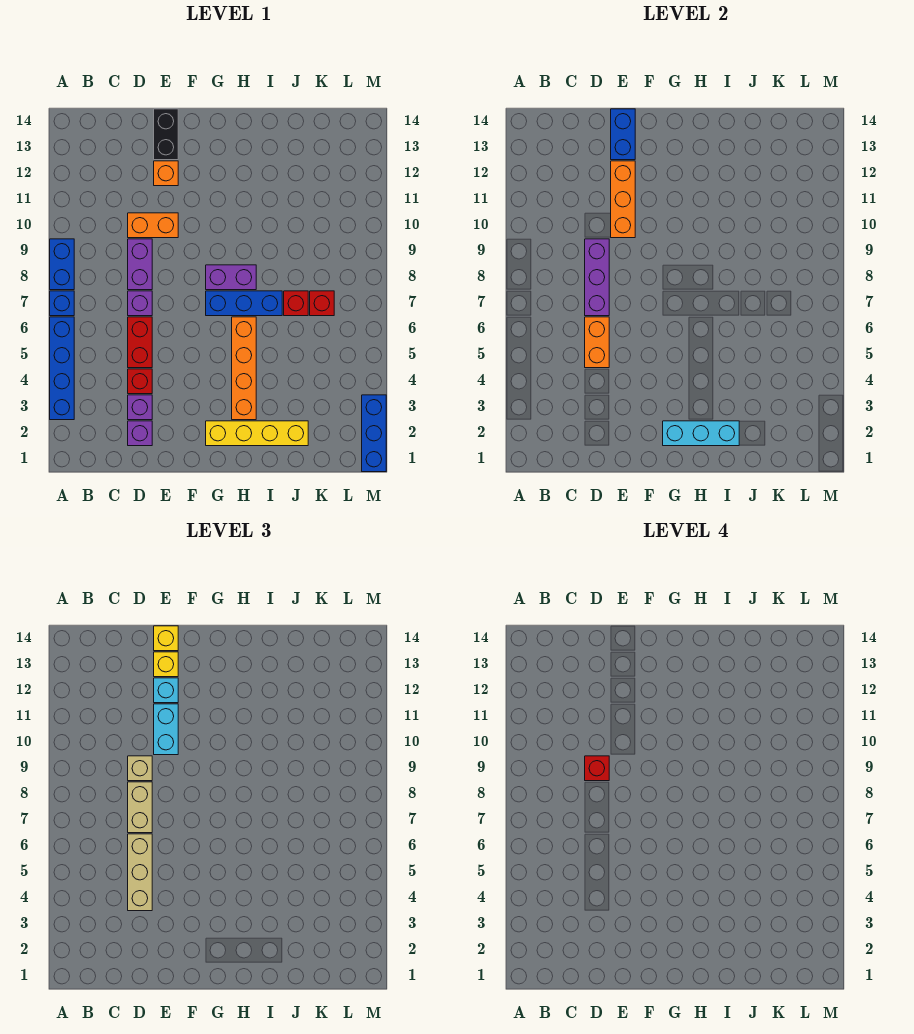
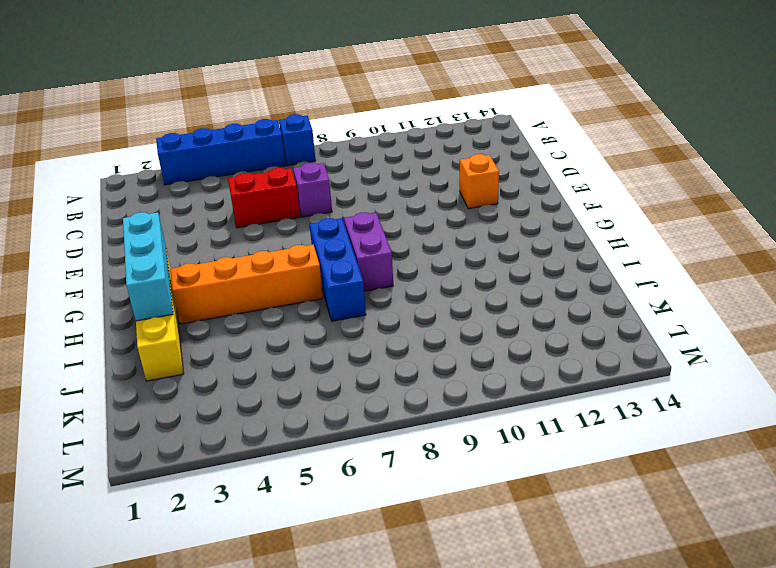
none -> blue brick A8:A9 level 1
none -> purple brick D2 level 1
none -> purple brick D3 level 1
none -> red brick D4 level 1

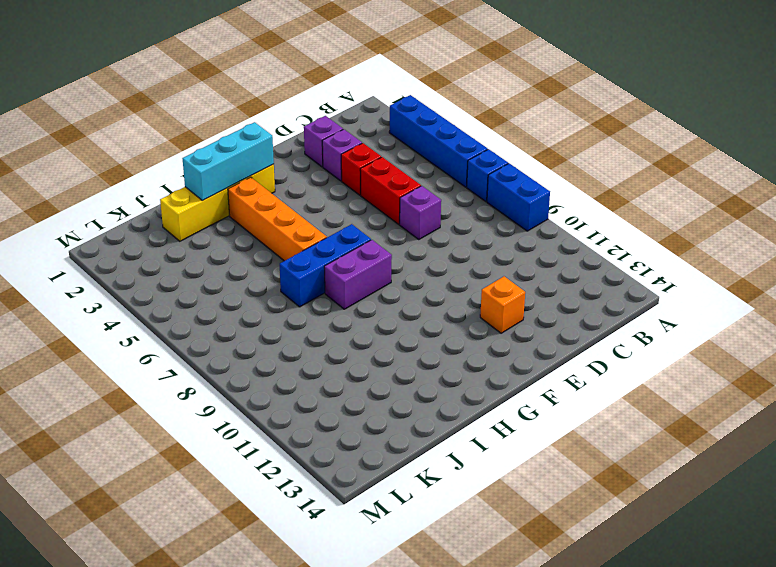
none -> purple brick D8:D9 level 1
none -> orange brick D10:E10 level 1
none -> black brick E13:E14 level 1
none -> red brick J7 level 1

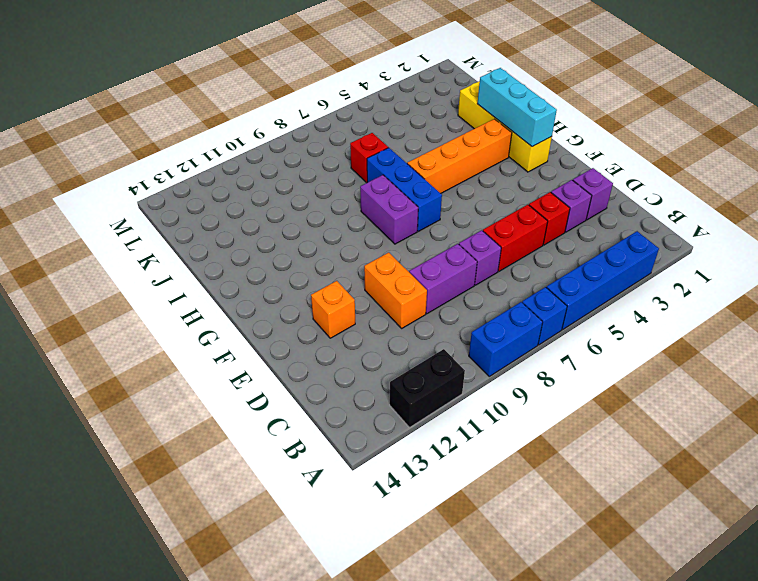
black brick A11:A12 level 1 -> black brick E13:E14 level 1
none -> red brick K7 level 1
none -> blue brick M1:M3 level 1
none -> orange brick D5:D6 level 2
none -> purple brick D7:D9 level 2

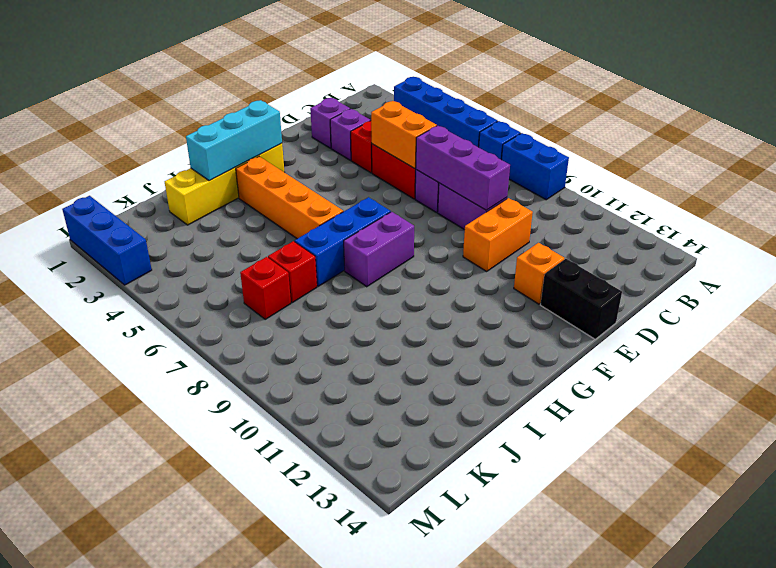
none -> orange brick E10:E12 level 2
none -> blue brick E13:E14 level 2
none -> tan brick D4:D6 level 3
none -> tan brick D7:D8 level 3

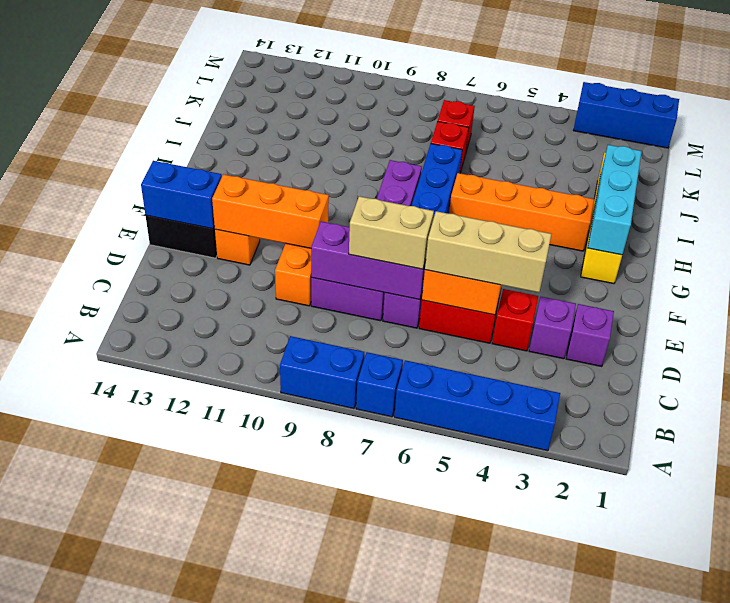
none -> tan brick D9 level 3
none -> cyan brick E10:E11 level 3
none -> cyan brick E12 level 3
none -> yellow brick E13 level 3

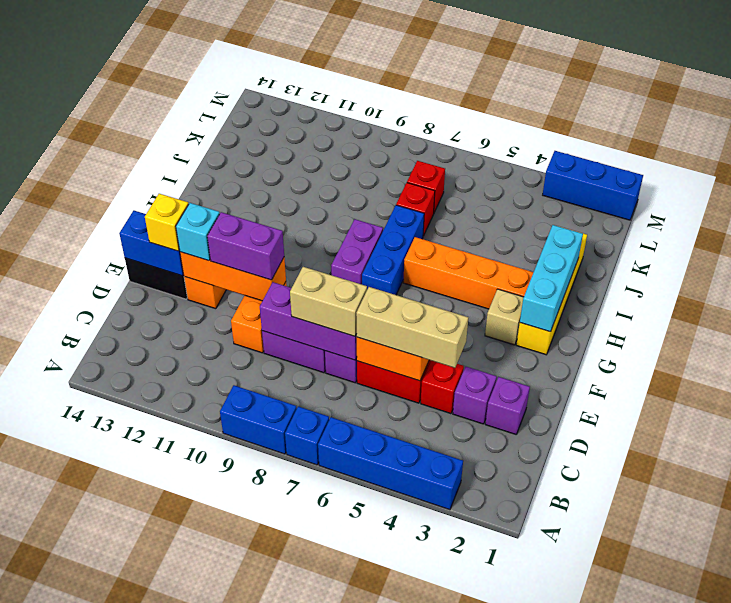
purple brick E10:E11 level 3 -> cyan brick E10:E11 level 3
tan brick G3 level 1 -> tan brick D9 level 3
none -> yellow brick E14 level 3
none -> red brick D9 level 4

